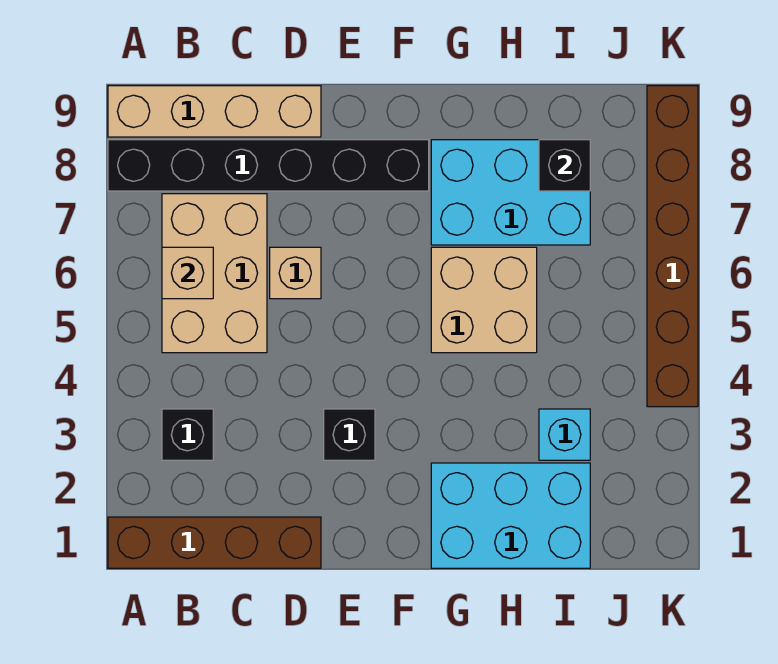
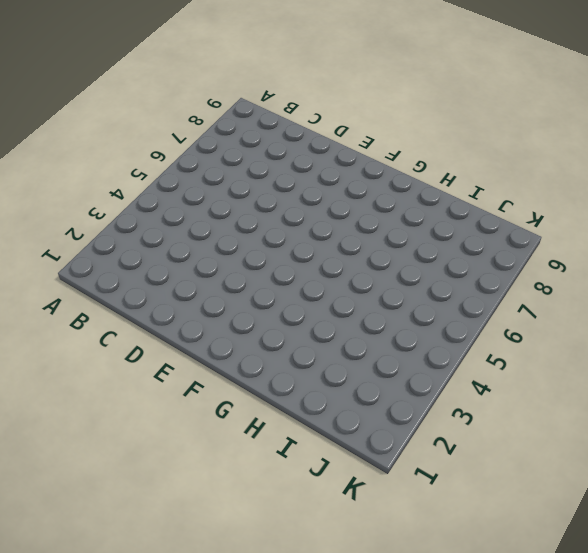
none -> brown brick A1:D1 level 1
none -> black brick A8:F8 level 1
none -> tan brick A9:D9 level 1

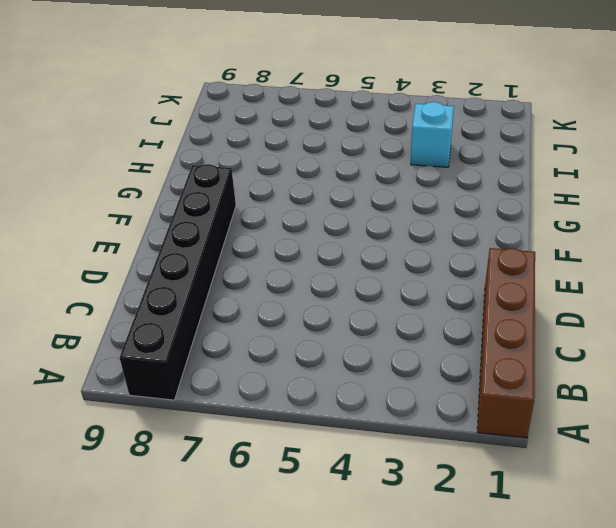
none -> tan brick A9:D9 level 1
none -> black brick B3 level 1
none -> tan brick B5:C7 level 1

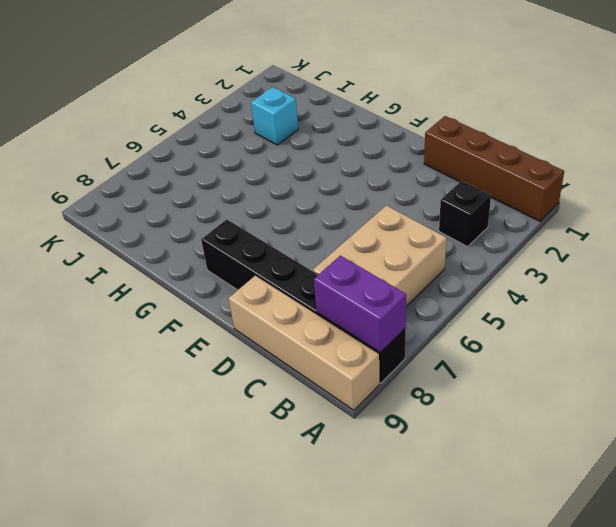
purple brick A8:B8 level 2 -> none
none -> tan brick D6 level 1
none -> black brick E3 level 1
none -> cyan brick G1:I2 level 1

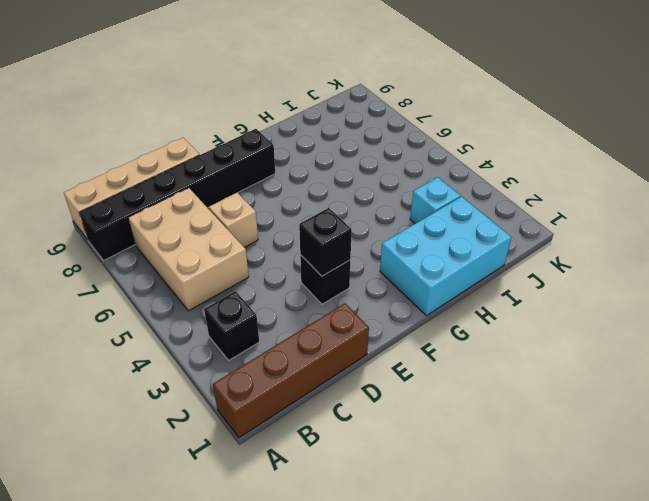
black brick E3 level 2 -> black brick I8 level 2
none -> tan brick G5:H6 level 1
none -> cyan brick G7:I8 level 1
none -> brown brick K4:K9 level 1

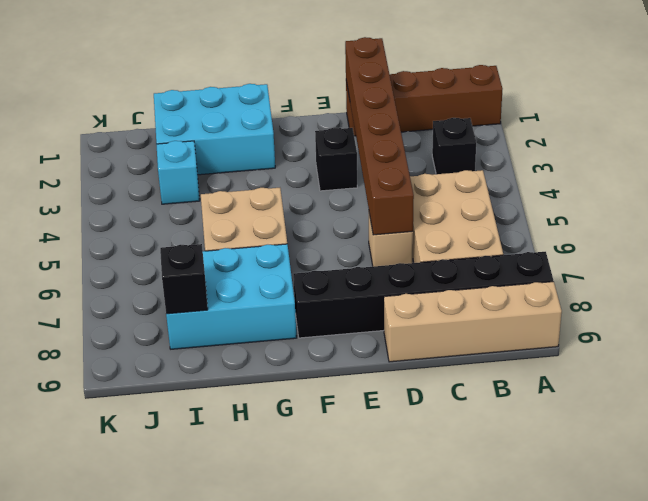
brown brick D1:D6 level 2 -> brown brick K4:K9 level 1
none -> tan brick B6 level 2

